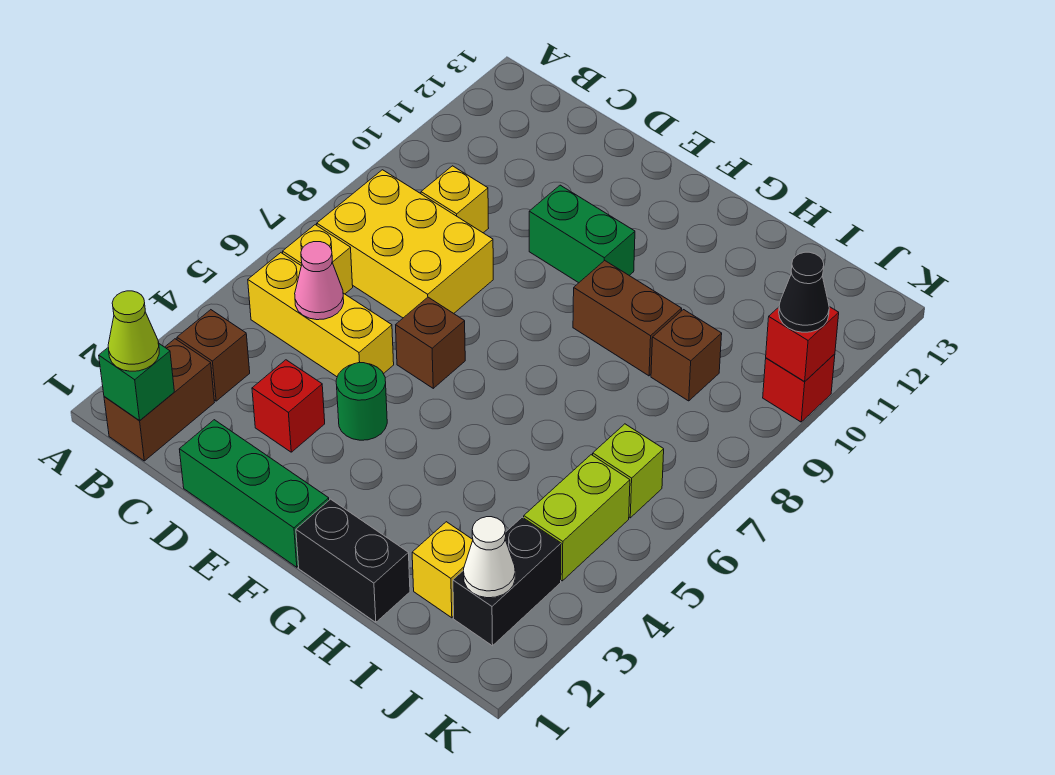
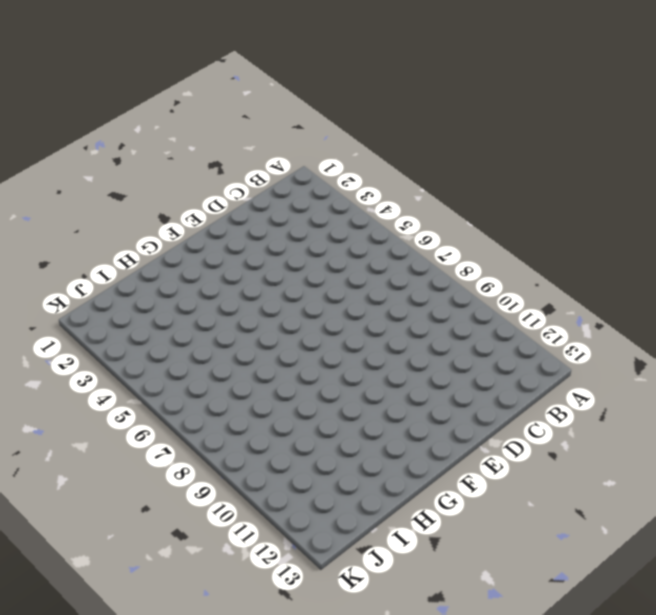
none -> brown brick B1:B2 level 1
none -> brown brick B3 level 1
none -> yellow brick B5:D5 level 1

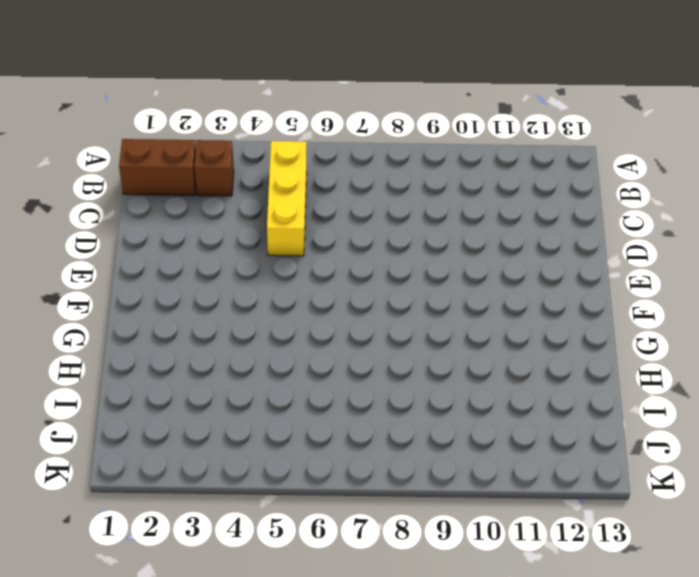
none -> yellow brick B6 level 1
none -> yellow brick B7:D8 level 1
none -> yellow brick C9 level 1

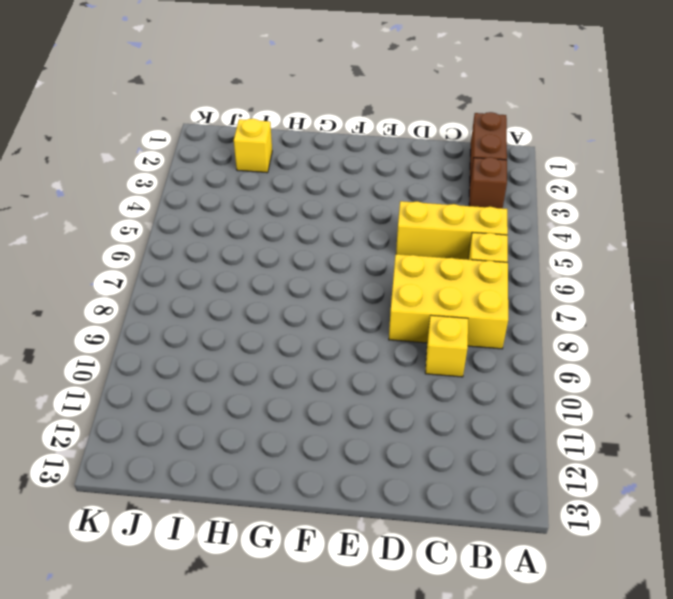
none -> green brick D1:F1 level 1
none -> red brick D3 level 1
none -> green round brick E4 level 1

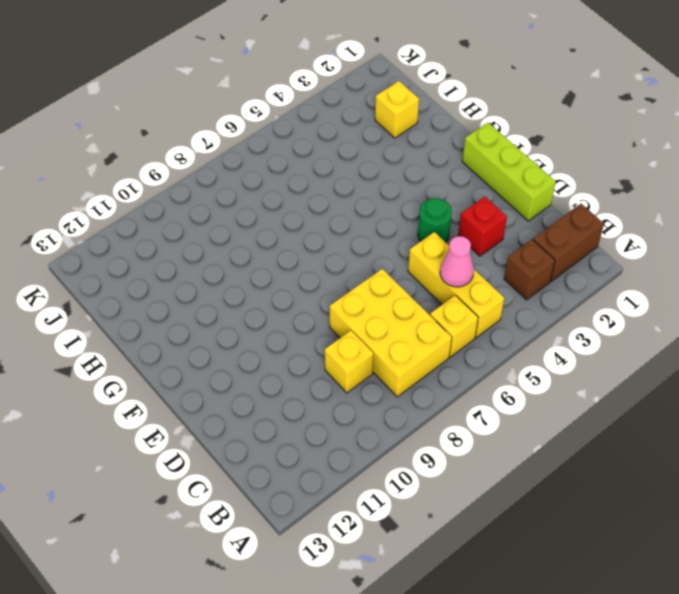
lime brick D1:F1 level 1 -> green brick D1:F1 level 1
none -> brown brick E6 level 1
none -> green brick E10:F10 level 1
none -> black brick G1:H1 level 1

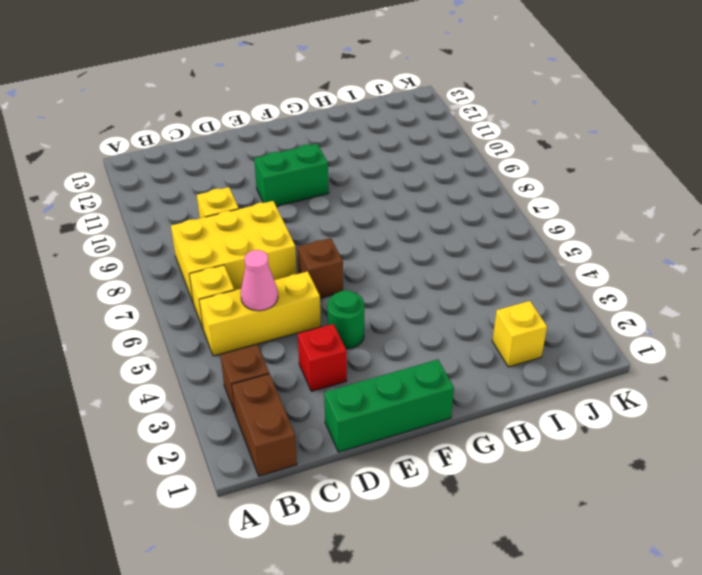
none -> black brick G1:H1 level 1
none -> brown brick G9:H9 level 1
none -> brown brick I9 level 1

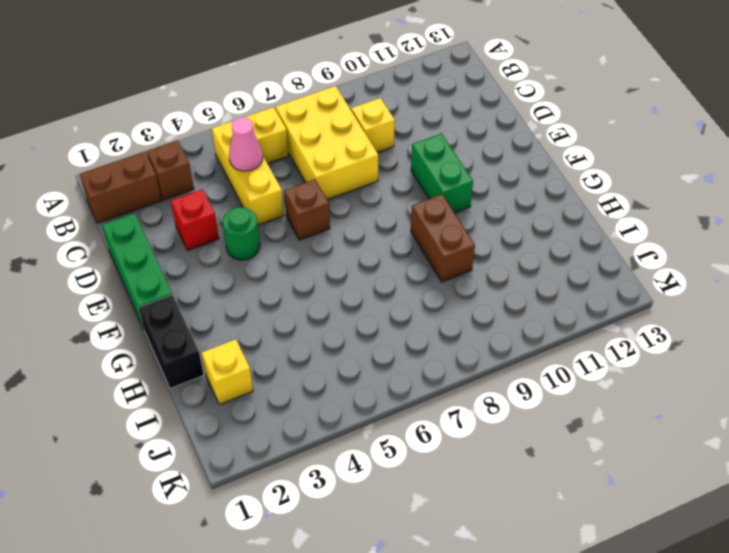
none -> brown brick I9 level 1
none -> black brick J2:J3 level 1
none -> lime brick J4:J5 level 1

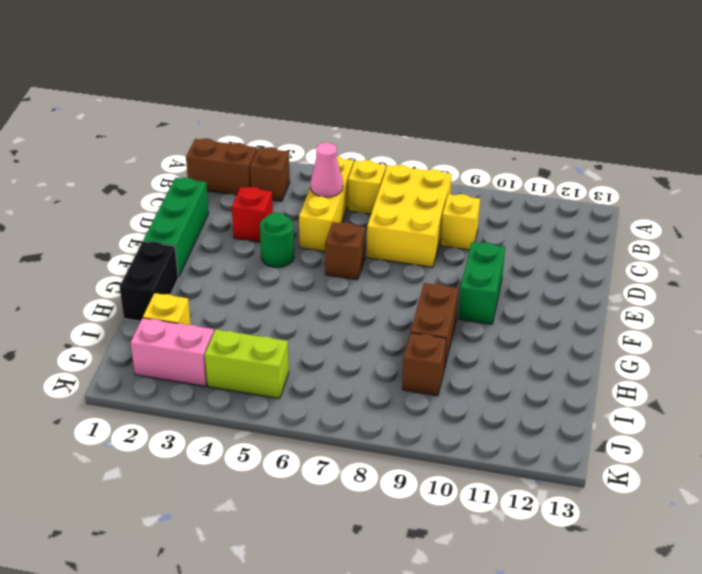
pink brick J2:J3 level 1 -> black brick J2:J3 level 1
none -> lime brick J6 level 1
none -> red brick K10 level 1
none -> green brick B1 level 2

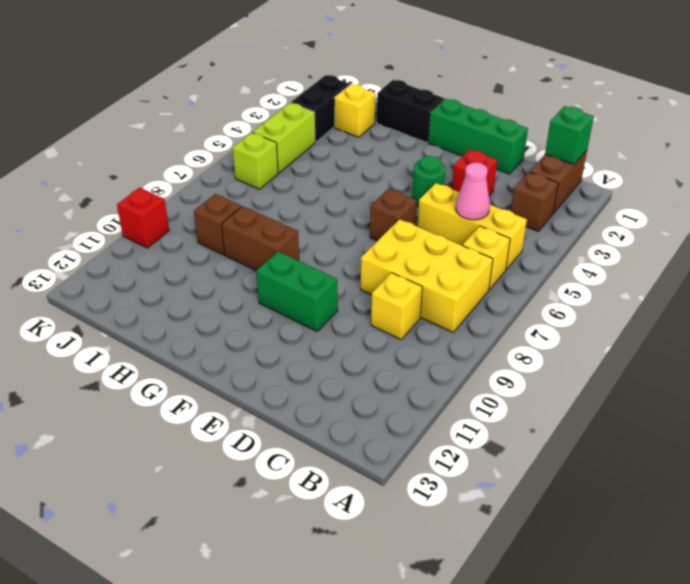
none -> white cone J2 level 2
none -> red brick K10 level 2
none -> lime cone B1 level 3

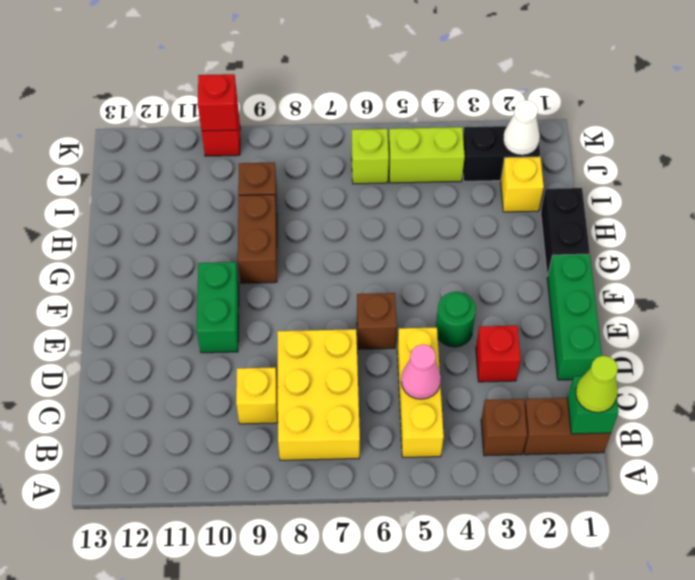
none -> yellow brick B6 level 1
none -> black cone K10 level 3

